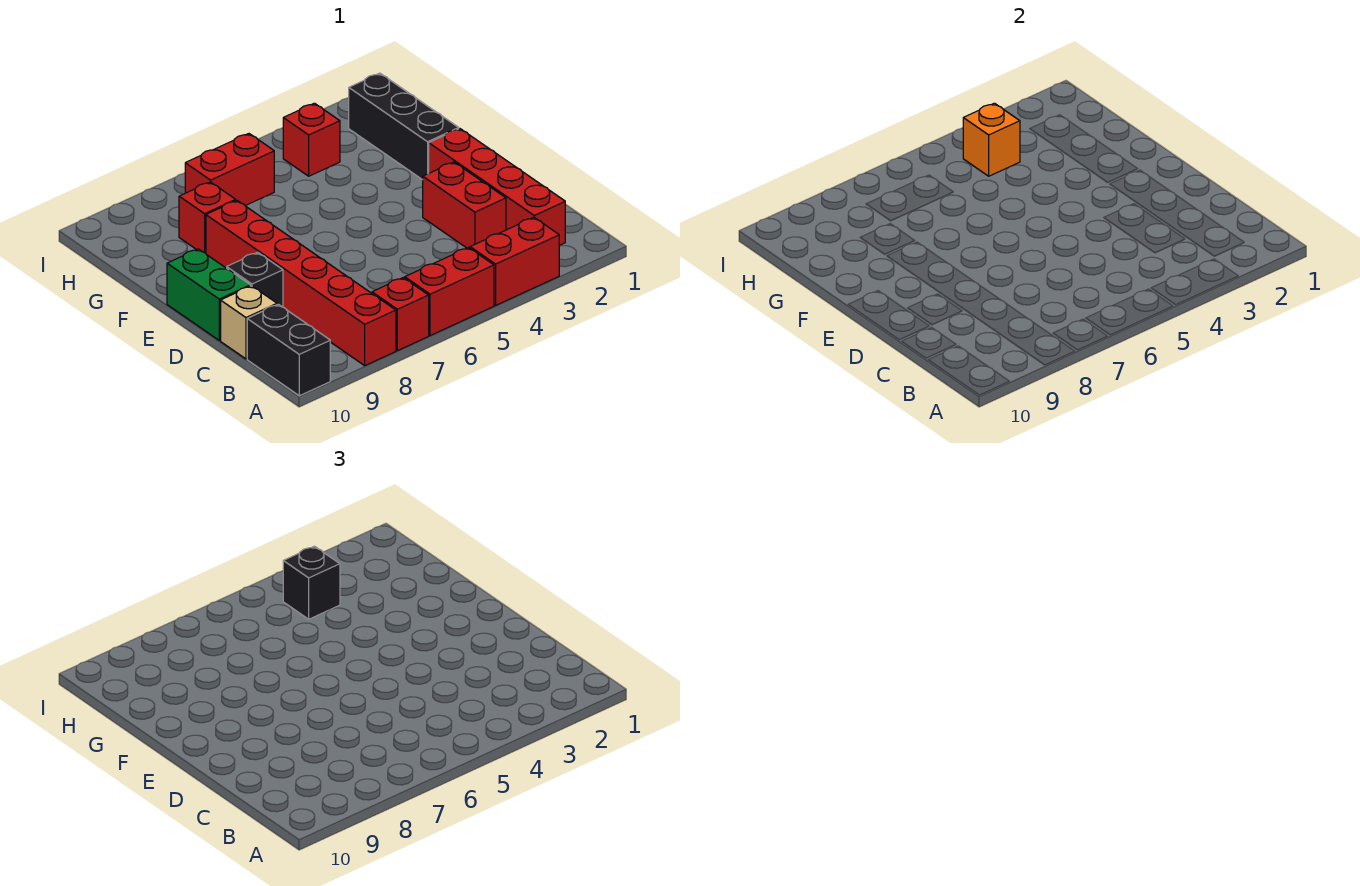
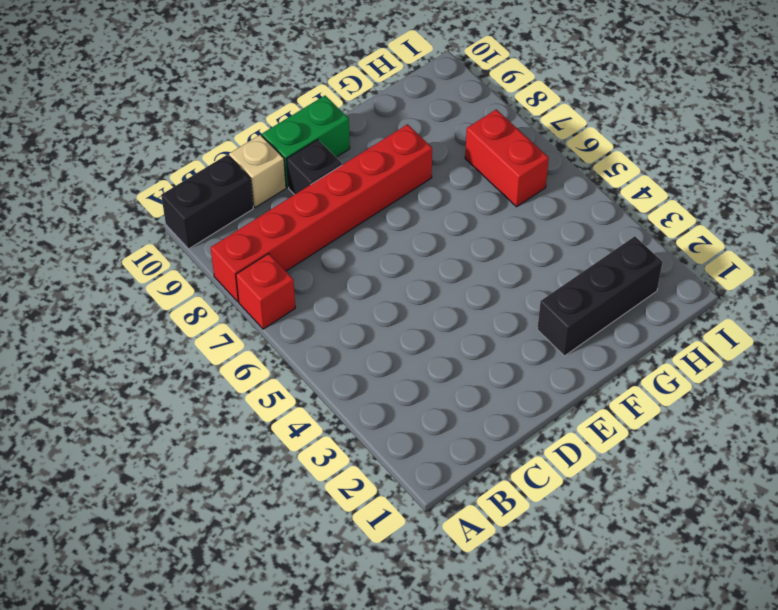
none -> red brick A3:A4 level 1
none -> red brick A5:A6 level 1
none -> red brick B2:E2 level 1

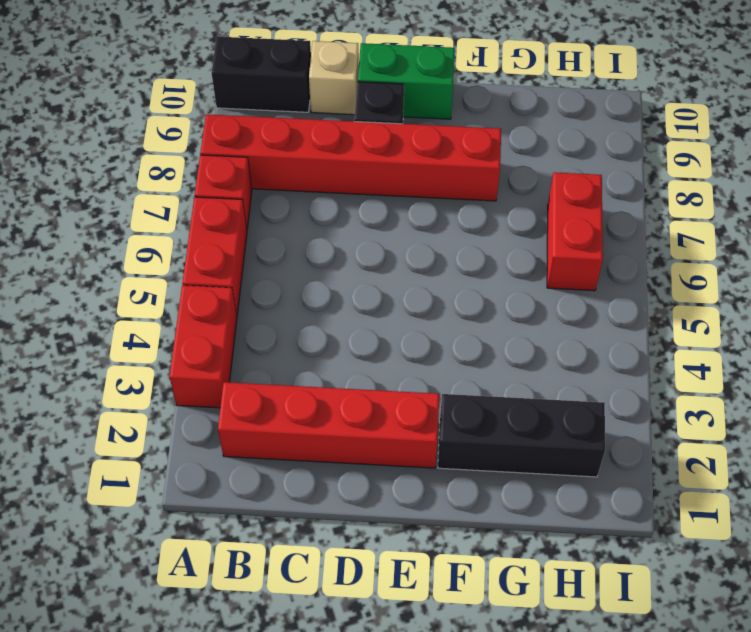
none -> red brick C3:D3 level 1
none -> red brick G8 level 1
none -> red brick H4 level 1

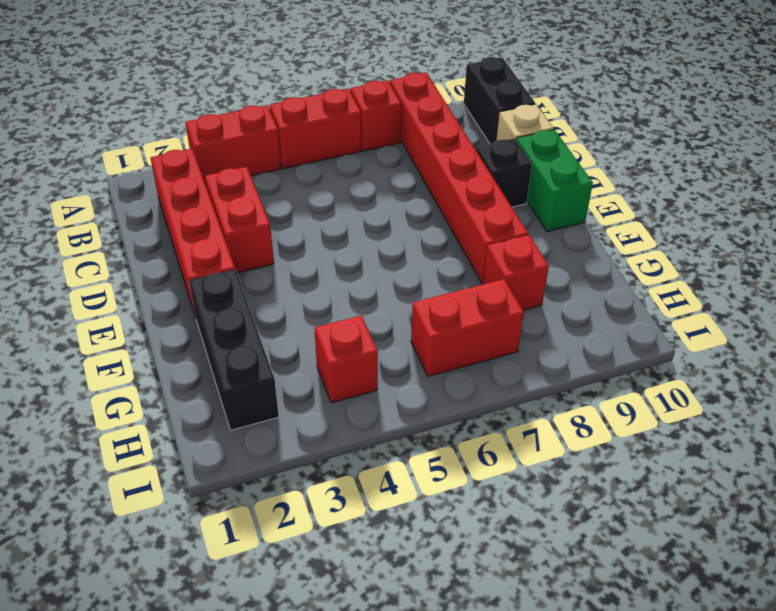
none -> orange brick H4 level 2
none -> black brick H4 level 3

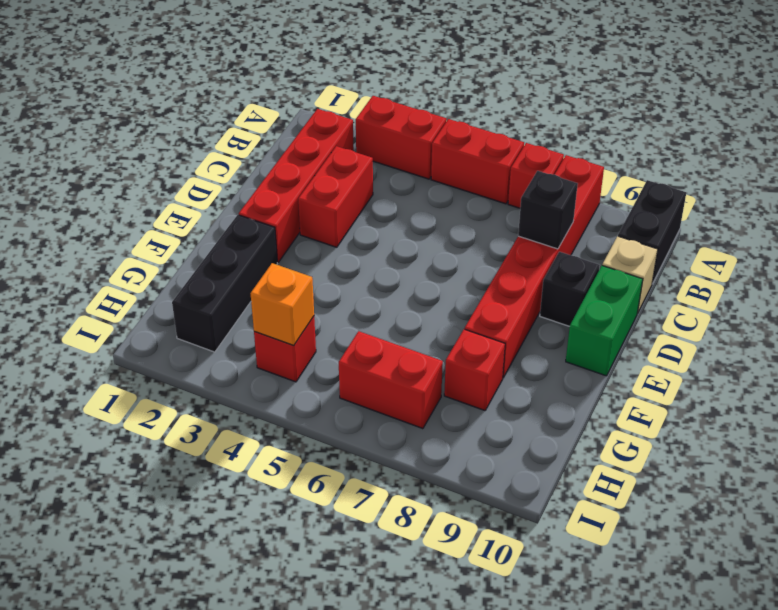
black brick C8 level 2 -> black brick H4 level 3

